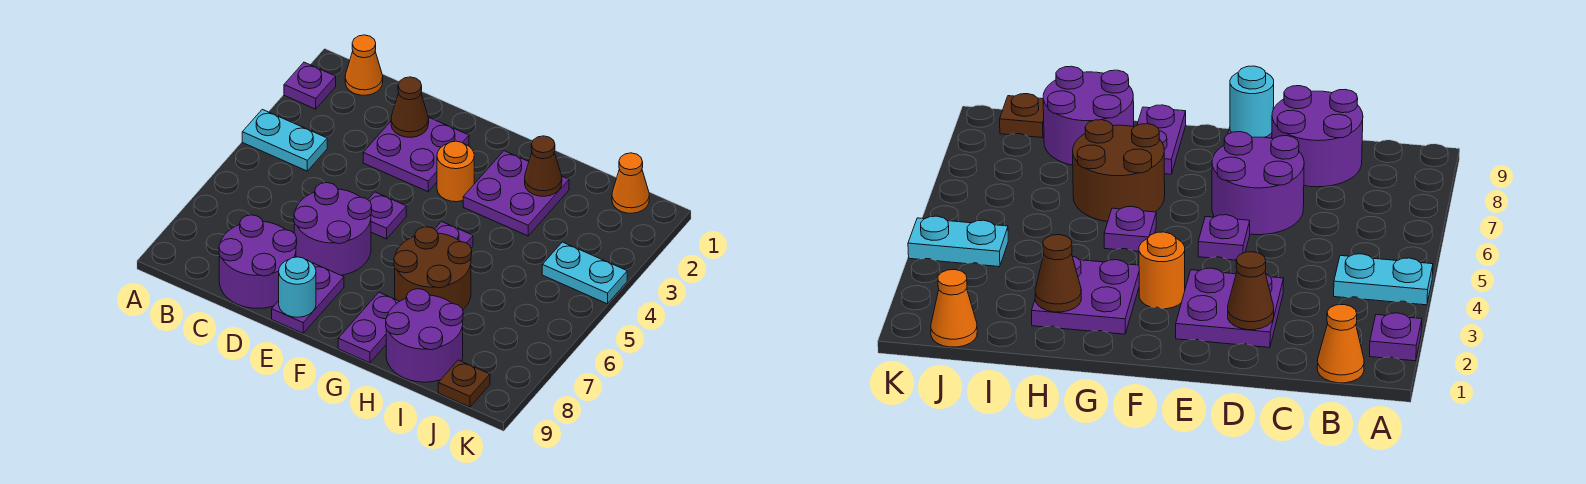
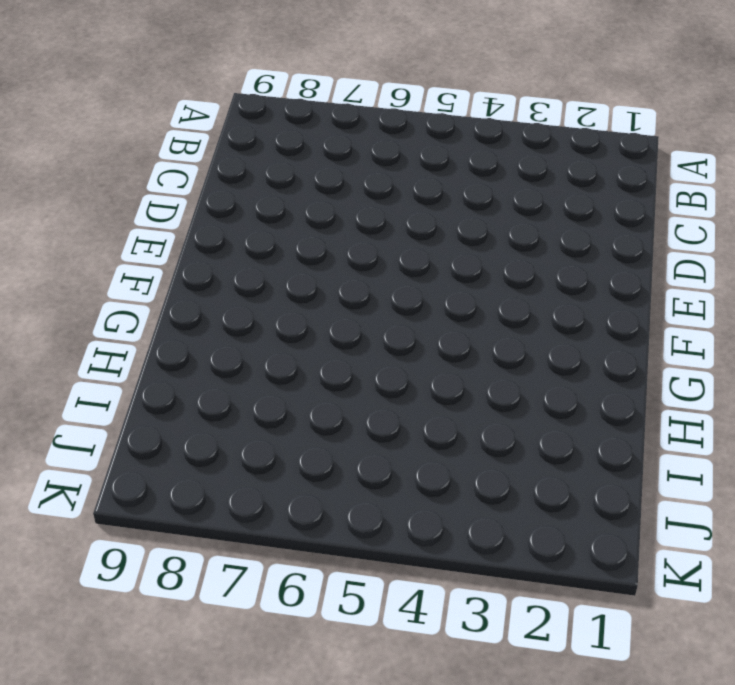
none -> purple plate A2 level 1
none -> cyan plate A4:B4 level 1
none -> orange cone B1 level 1

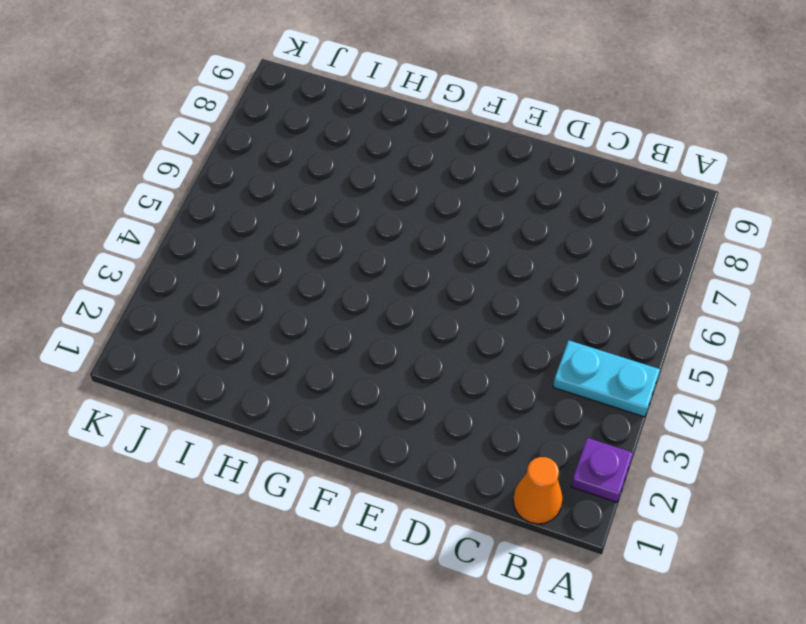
none -> purple round brick C8:D9 level 1
none -> purple plate D2:E3 level 1
none -> purple round brick D6:E7 level 1

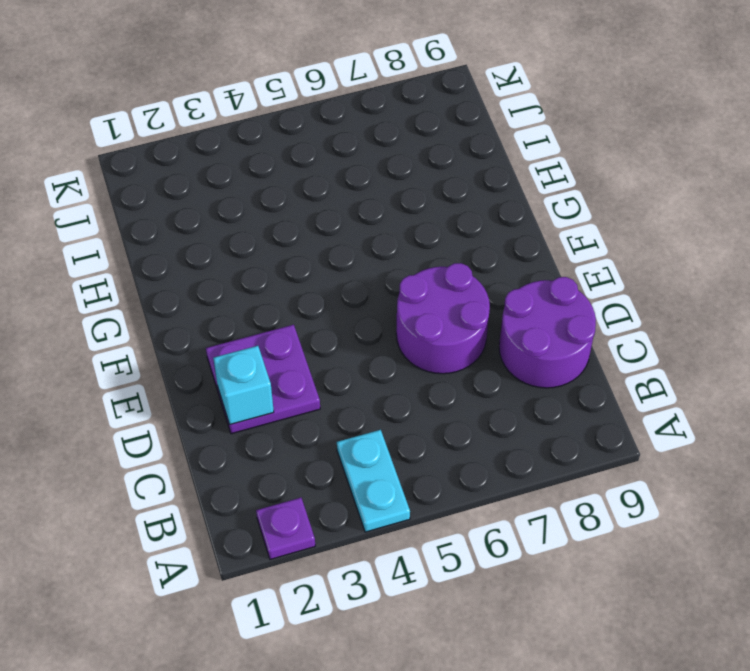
cyan brick D2 level 2 -> brown cone D2 level 2
none -> orange cone B1 level 1
none -> purple plate E5 level 1
none -> purple plate E8:E9 level 1

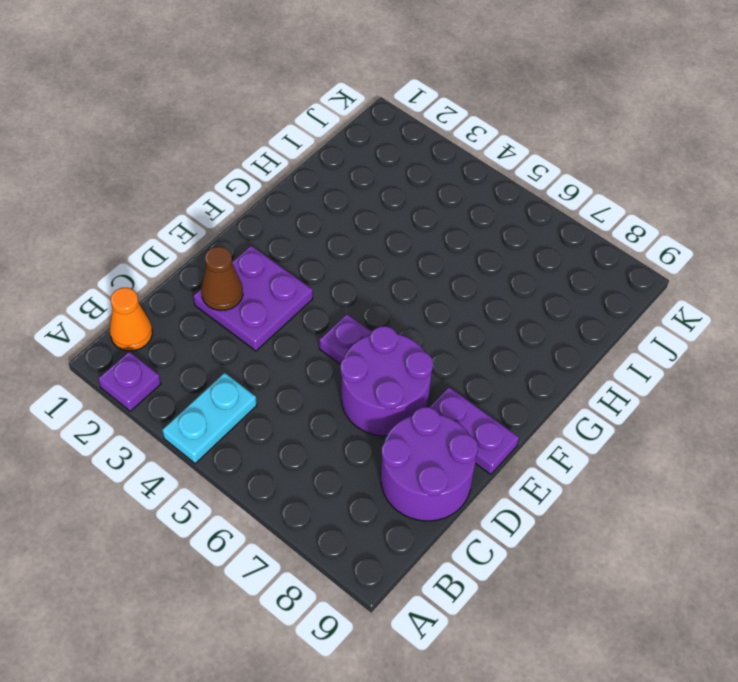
none -> orange round brick F3 level 1
none -> purple plate G2:H3 level 1
none -> purple plate G5 level 1

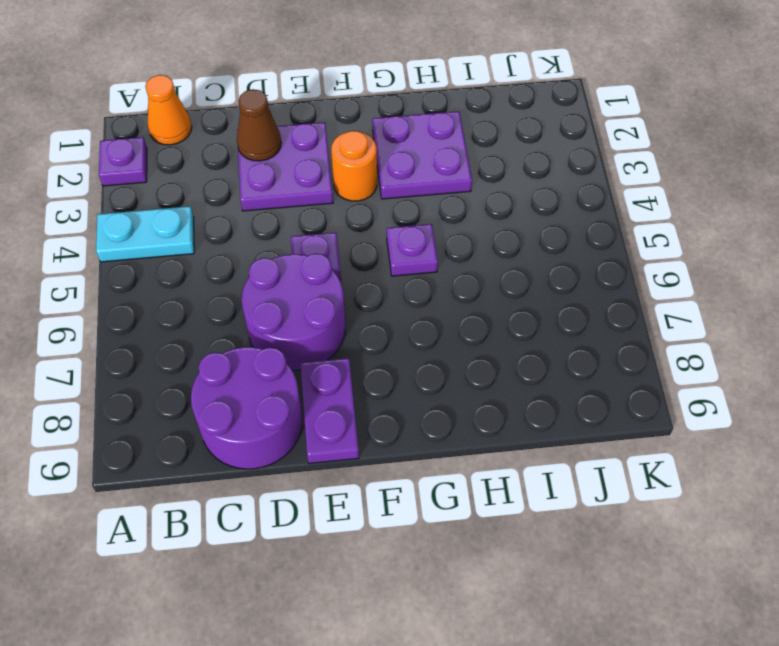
none -> brown round brick G6:H7 level 1
none -> purple plate G8:G9 level 1
none -> purple round brick H8:I9 level 1

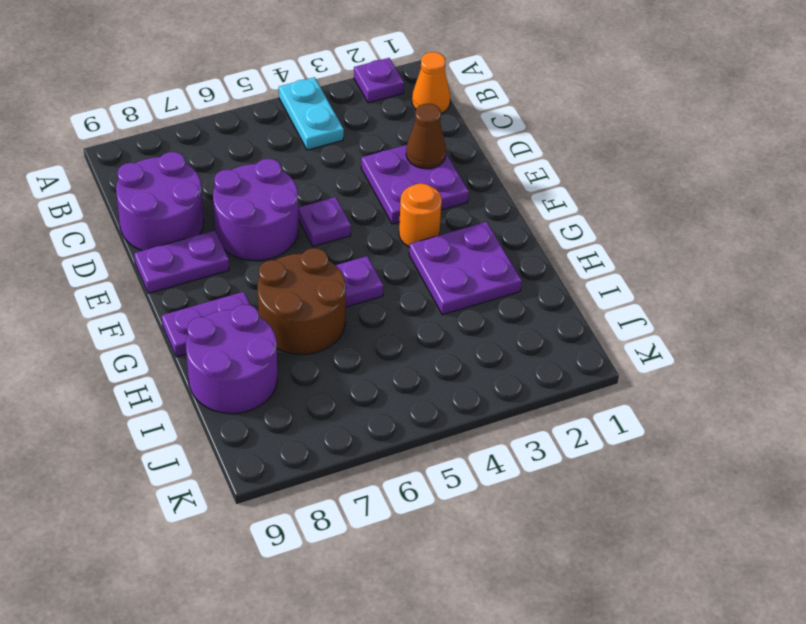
none -> orange cone J1 level 1
none -> cyan plate J4:K4 level 1
none -> brown plate J9 level 1

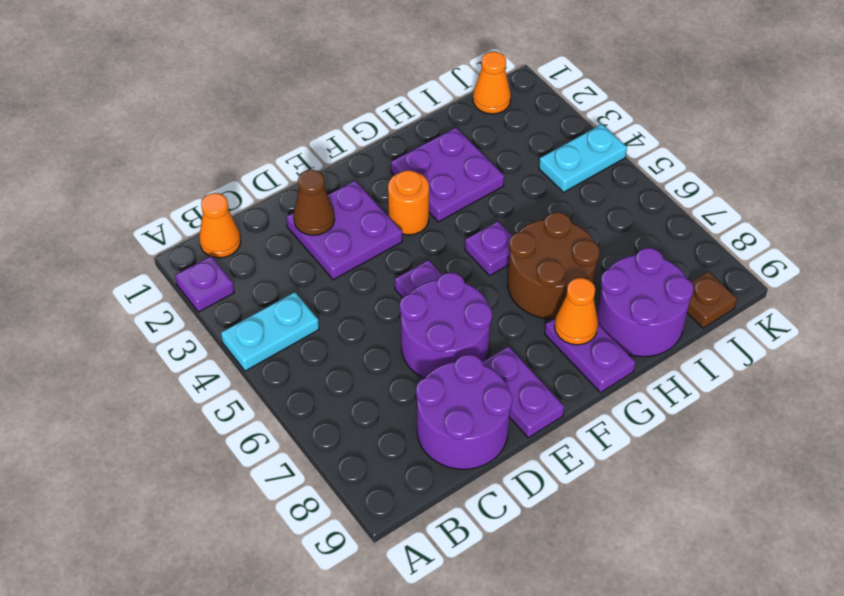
orange cone G8 level 2 -> none
none -> cyan round brick E9 level 2
none -> brown cone H2 level 2

